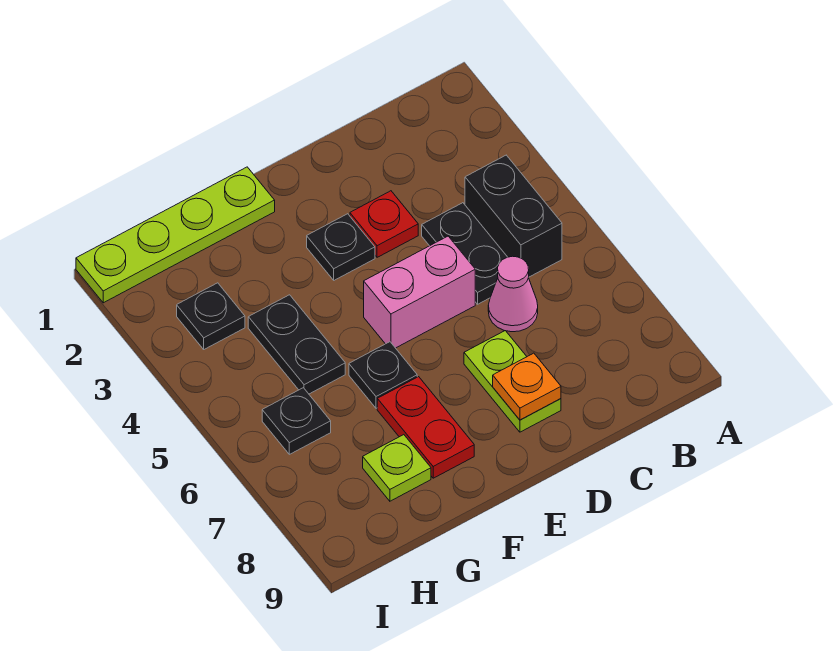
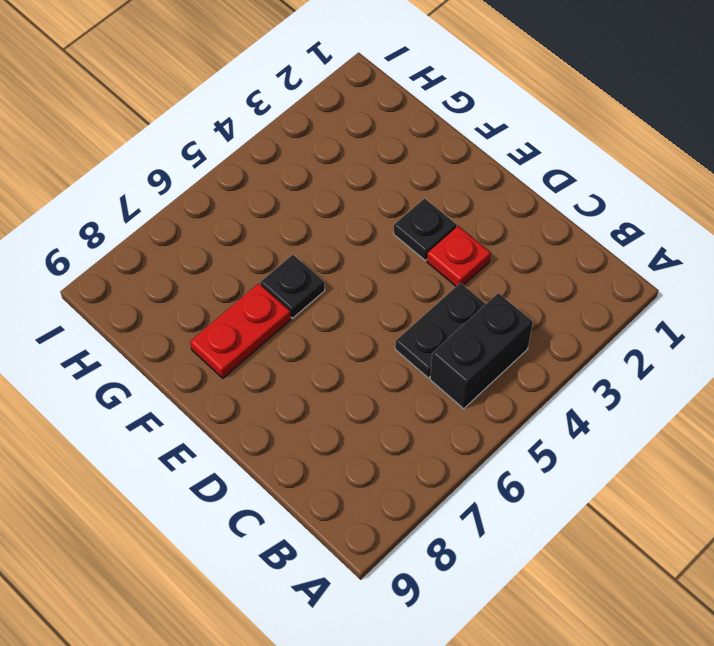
none -> pink cone C6 level 1
none -> pink brick D5:E5 level 1
none -> lime plate D7:D8 level 1

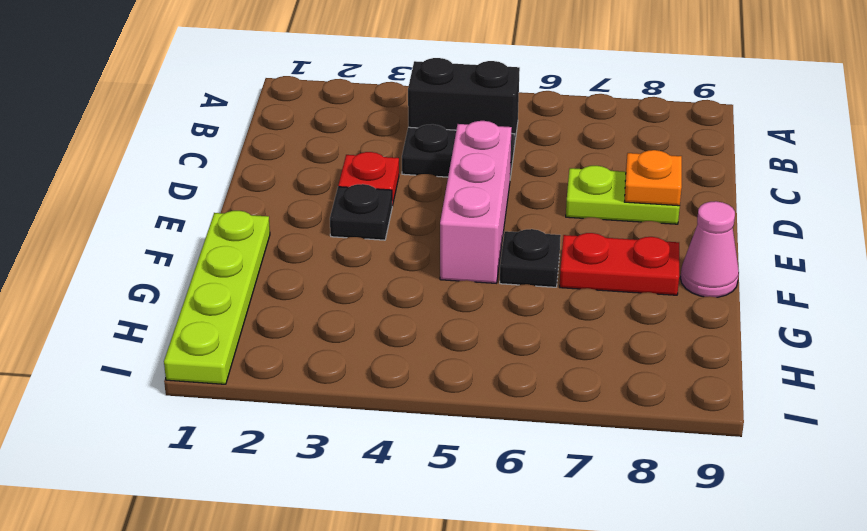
pink brick D5:F5 level 1 -> pink brick D5:E5 level 1
pink cone F9 level 1 -> pink cone C6 level 1
none -> black plate G4:G5 level 1
none -> lime plate G8 level 1
none -> black plate H3 level 1

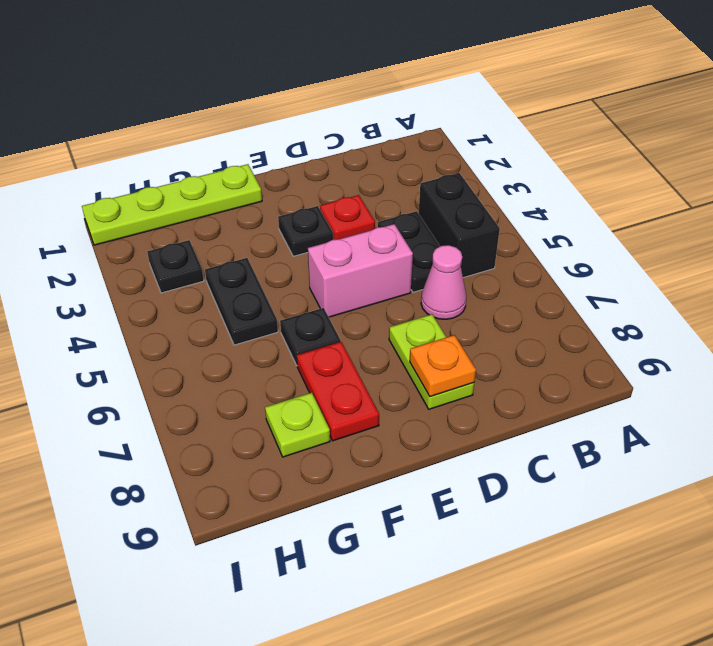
none -> black plate H6 level 1

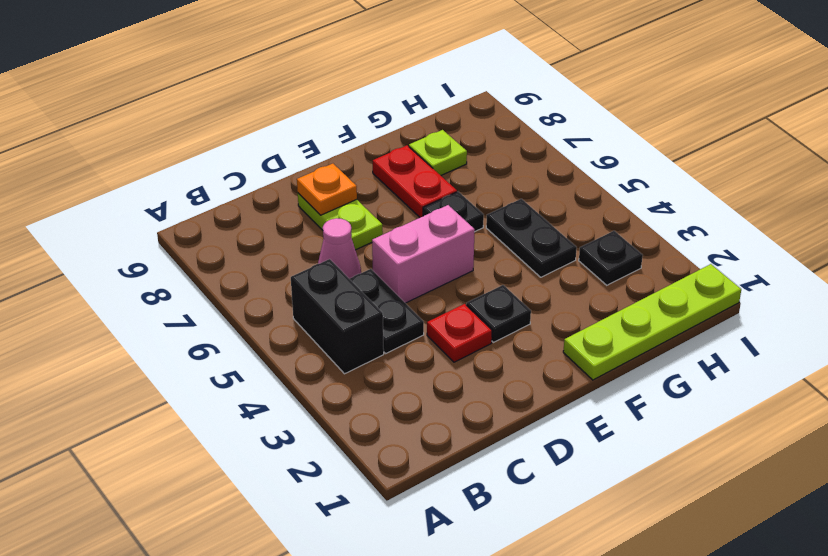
none -> black plate H6 level 1

